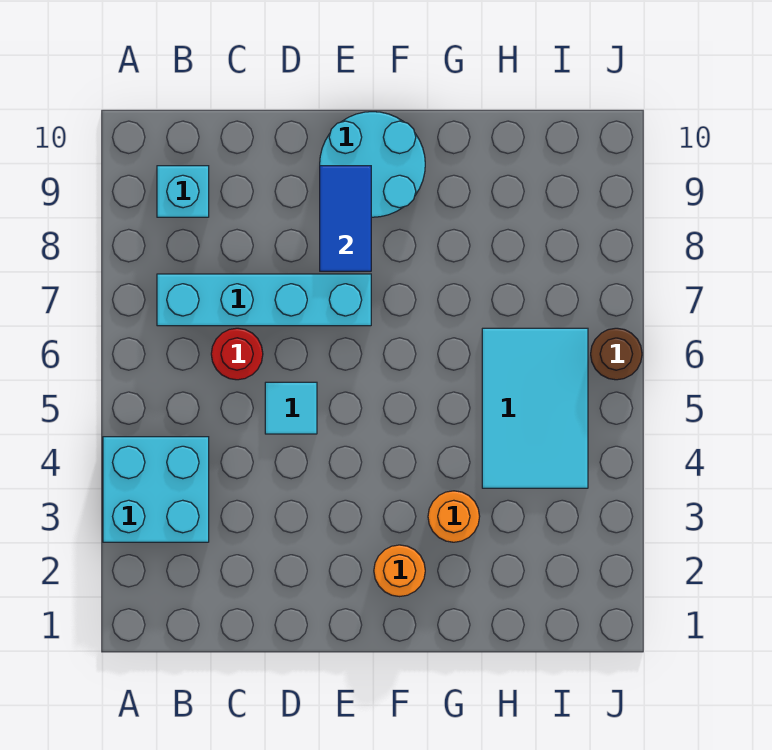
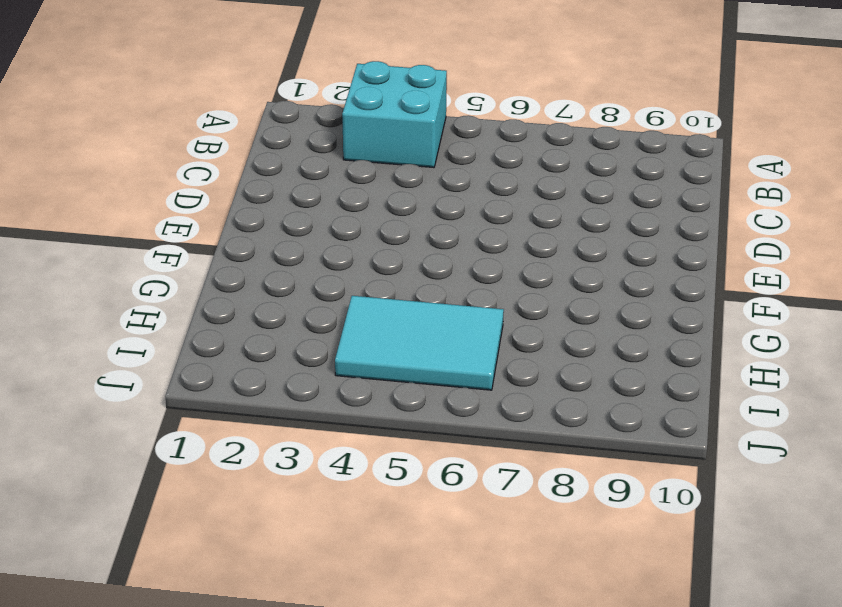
none -> cyan brick B7:E7 level 1
none -> cyan brick B9 level 1

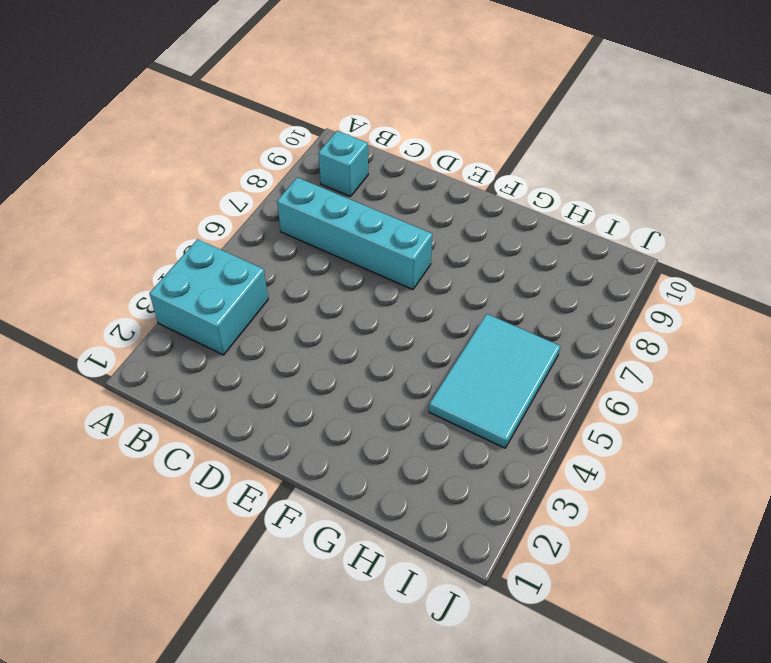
none -> red round brick C6 level 1
none -> cyan tile D5 level 1

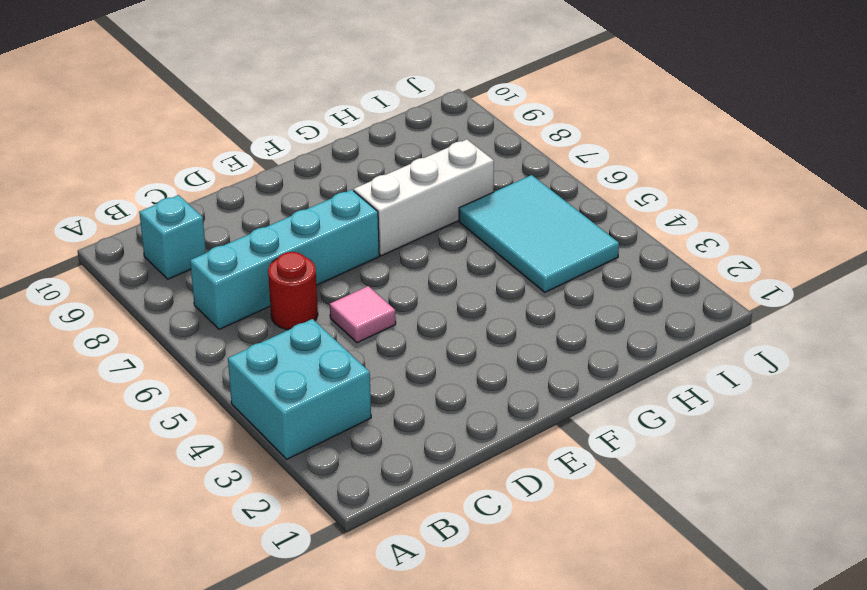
pink tile D5 level 1 -> cyan tile D5 level 1
white brick F7:H7 level 1 -> none
none -> cyan round brick E9:F10 level 1
none -> orange round brick F2 level 1

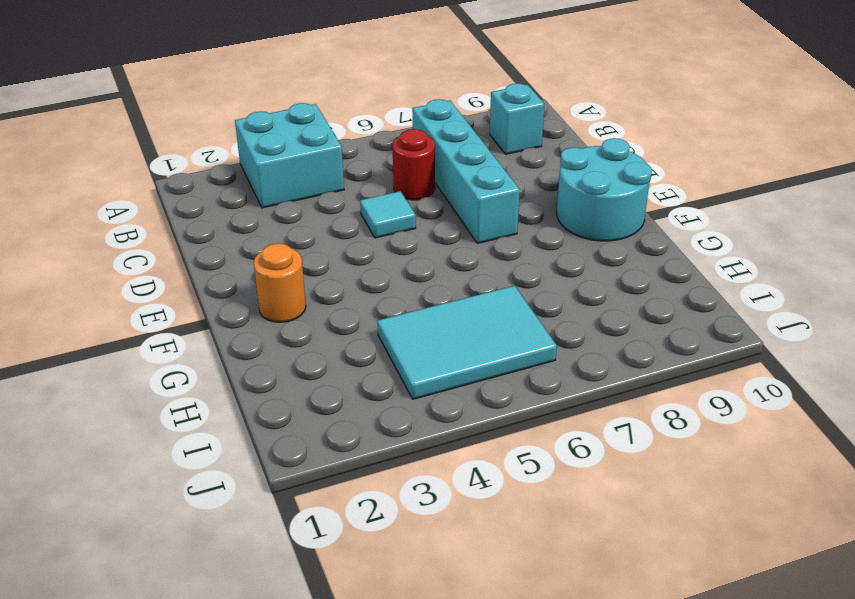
none -> orange round brick G3 level 1
none -> brown round brick J6 level 1

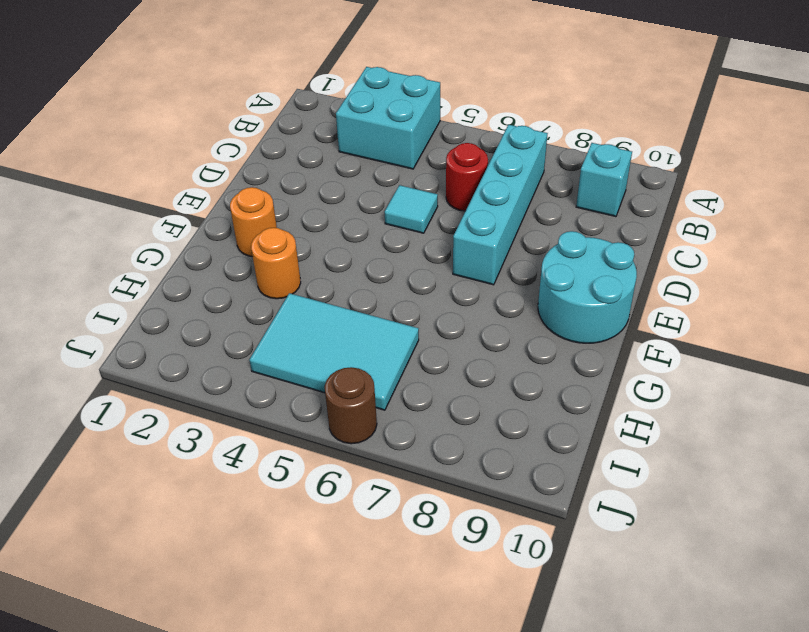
none -> blue tile E8:E9 level 2

